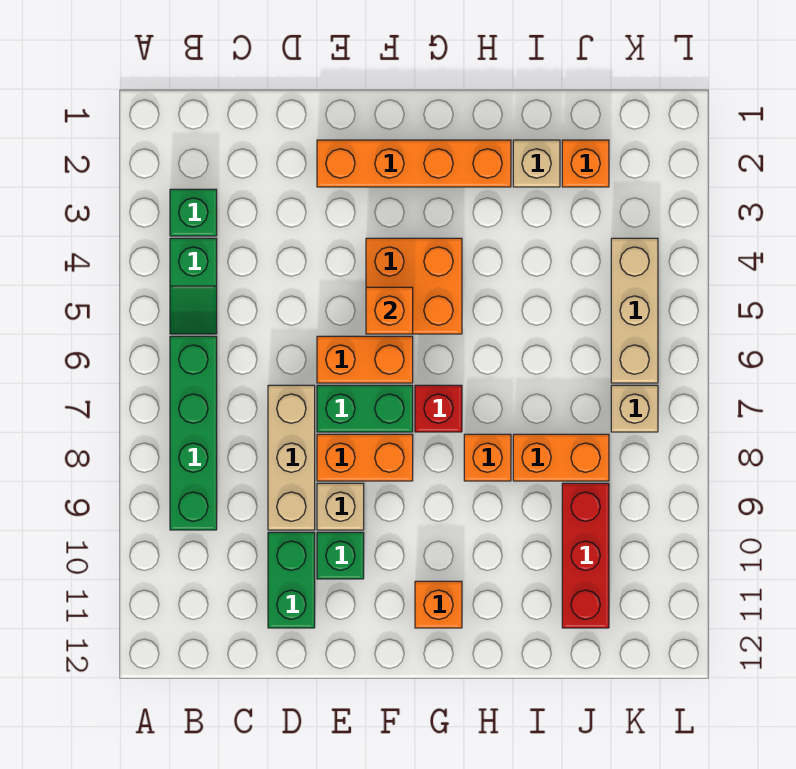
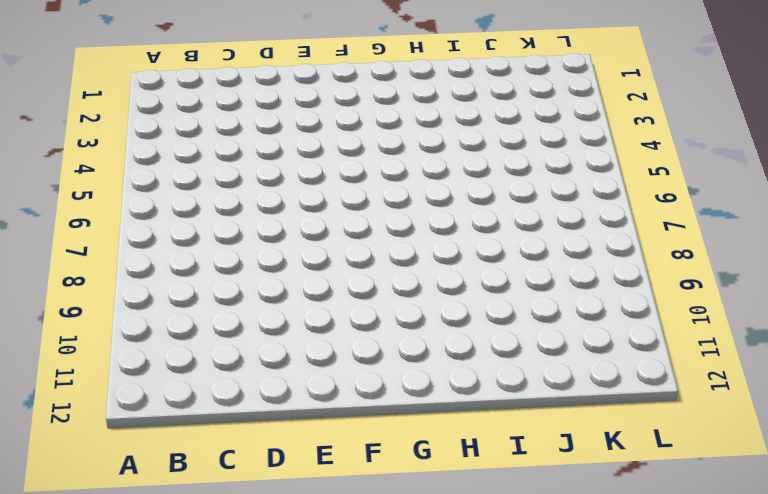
none -> green brick B3 level 1
none -> green slope B4:B5 level 1 top 4
none -> green brick B6:B9 level 1

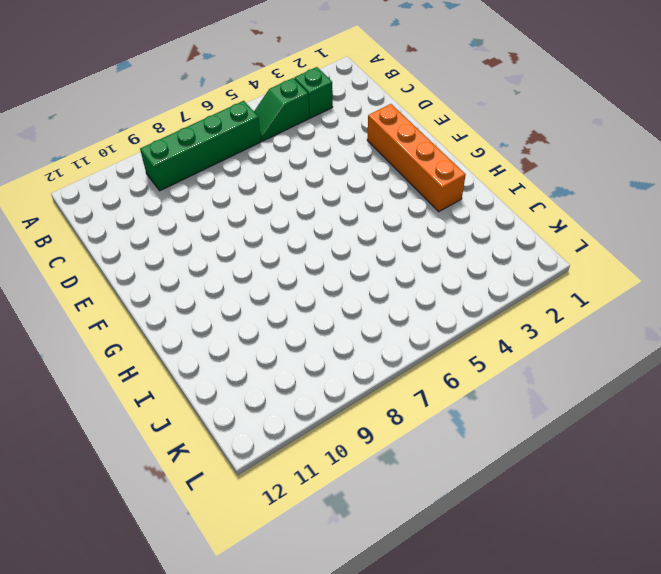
none -> tan brick D7:D9 level 1
none -> green brick D10:D11 level 1
none -> orange brick E6:F6 level 1

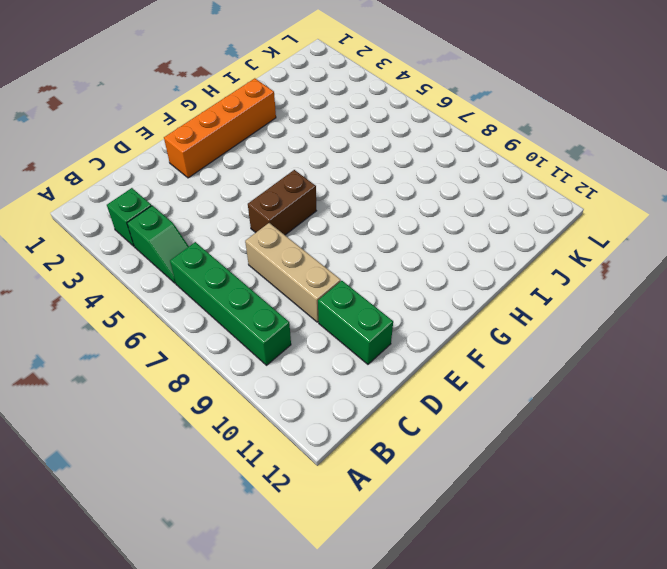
brown brick E6:F6 level 1 -> orange brick E6:F6 level 1
none -> green brick E7:F7 level 1
none -> orange brick E8:F8 level 1
none -> tan brick E9 level 1

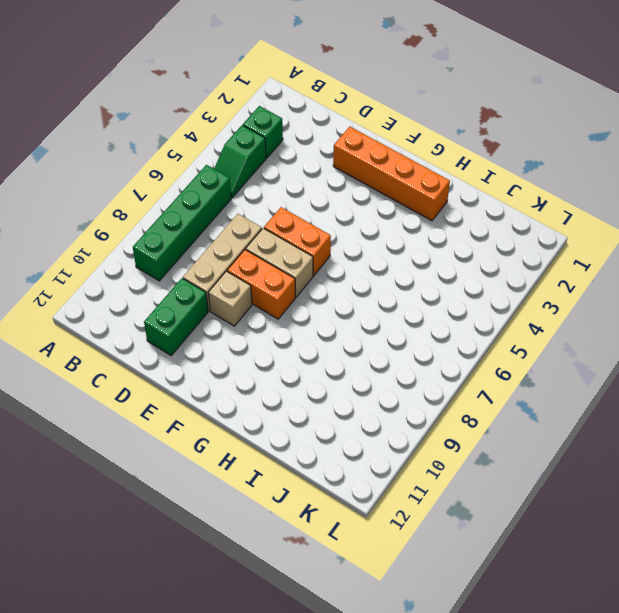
tan brick E7:F7 level 1 -> green brick E7:F7 level 1
none -> green brick E10 level 1
none -> orange brick F4:G5 level 1
none -> red brick G7 level 1

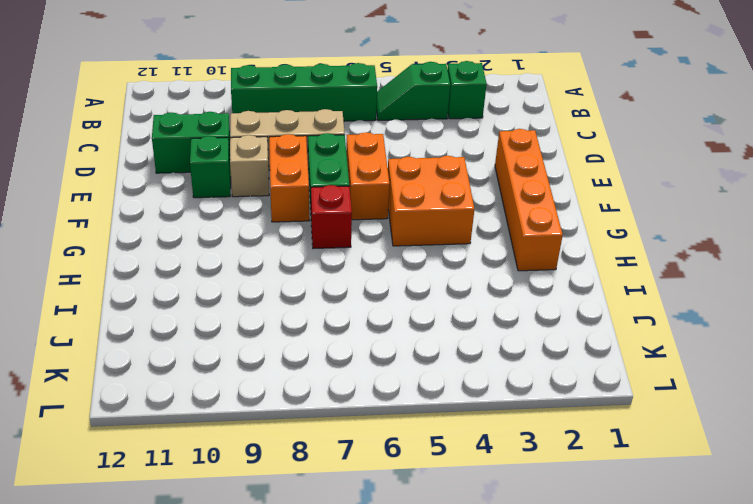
none -> orange brick G11 level 1
none -> orange brick H8 level 1
none -> tan brick I2 level 1

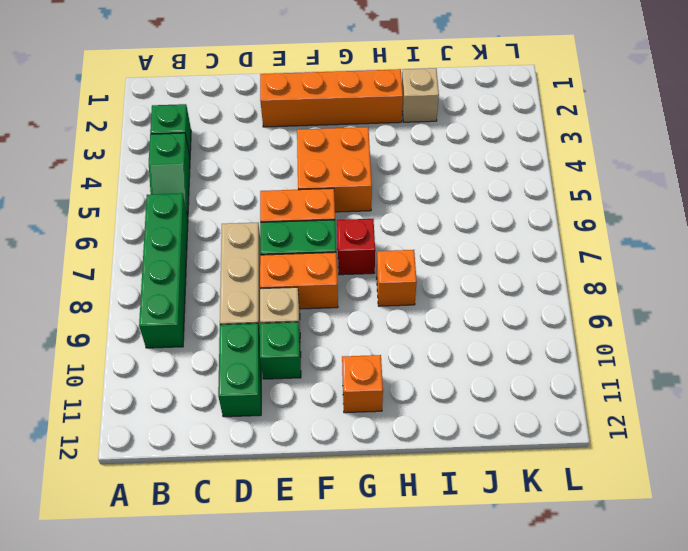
none -> orange brick I8:J8 level 1
none -> orange brick J2 level 1
none -> red brick J9:J11 level 1

